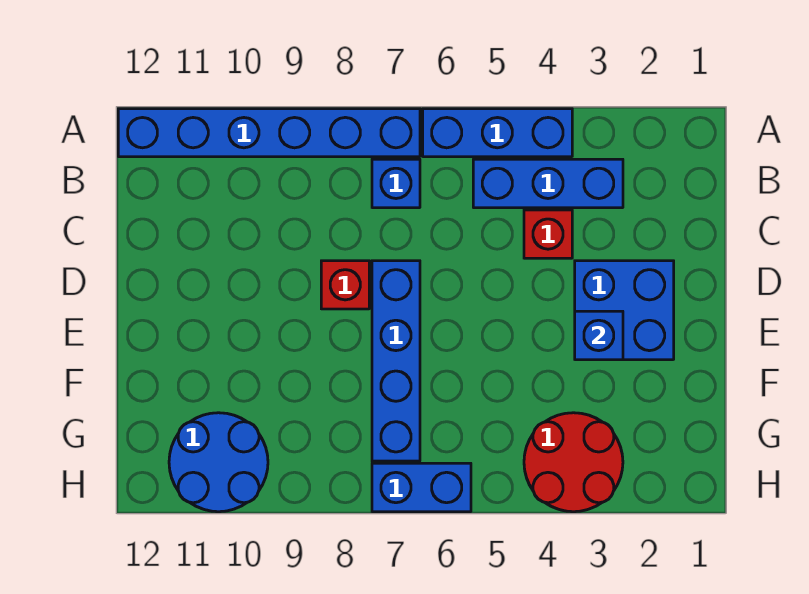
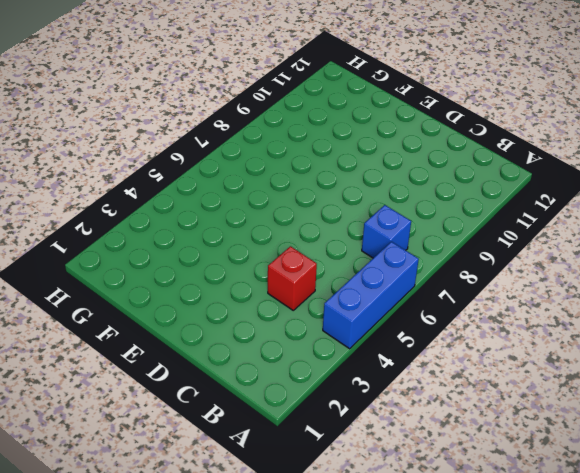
none -> blue brick A7:A12 level 1
none -> blue brick B3:B5 level 1
none -> blue brick D2:E3 level 1

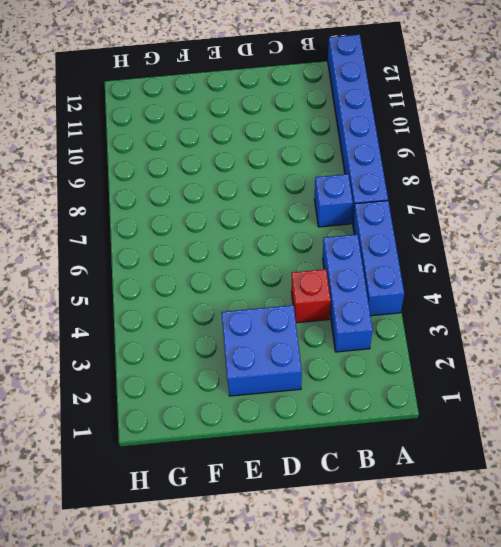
none -> blue brick D7:G7 level 1
none -> red brick D8 level 1
none -> red round brick G3:H4 level 1

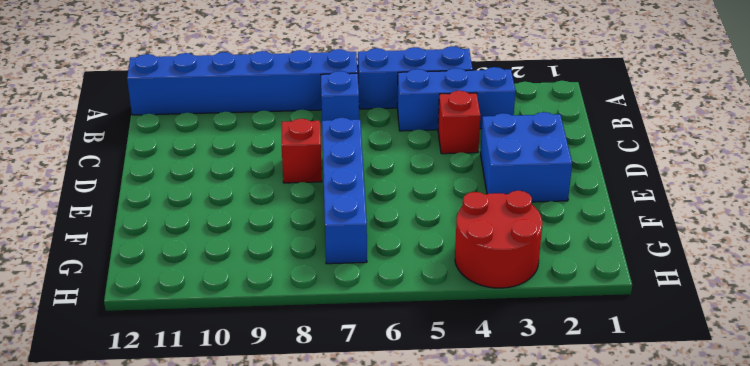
none -> blue round brick G10:H11 level 1
none -> blue brick H6:H7 level 1
none -> blue brick E3 level 2

